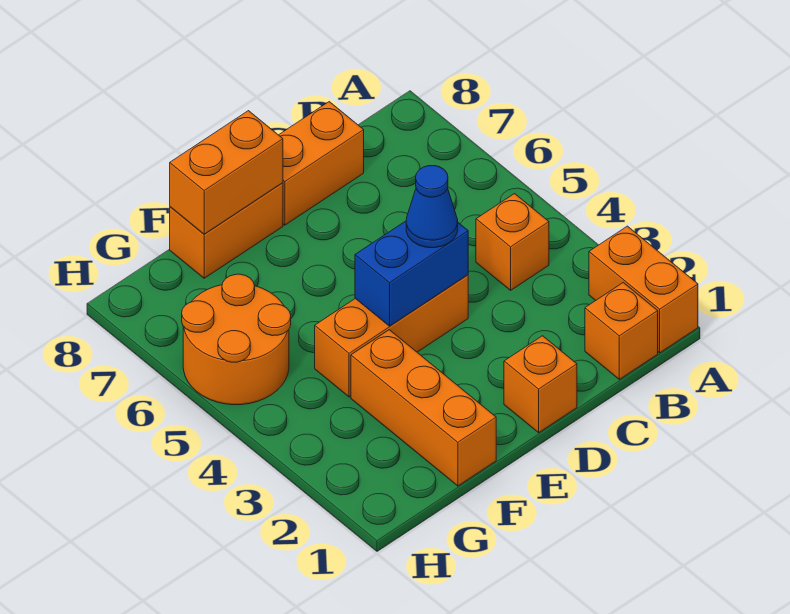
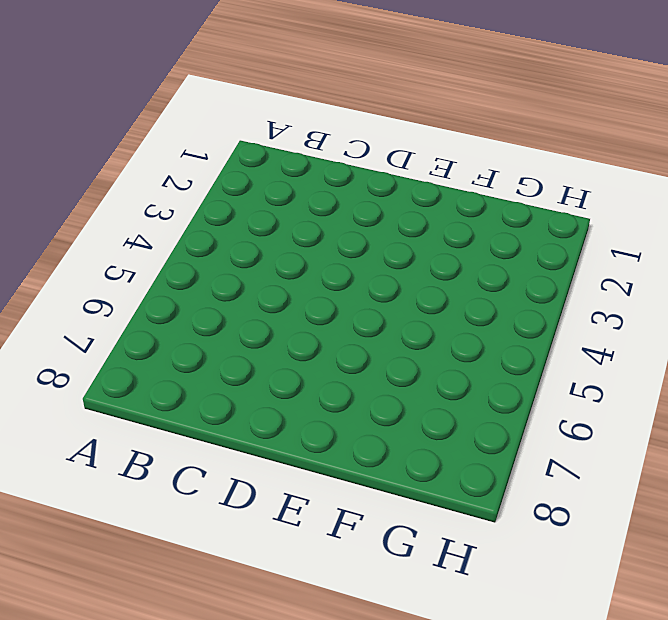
none -> orange brick A1:A2 level 1
none -> orange brick B1 level 1
none -> orange brick B4 level 1

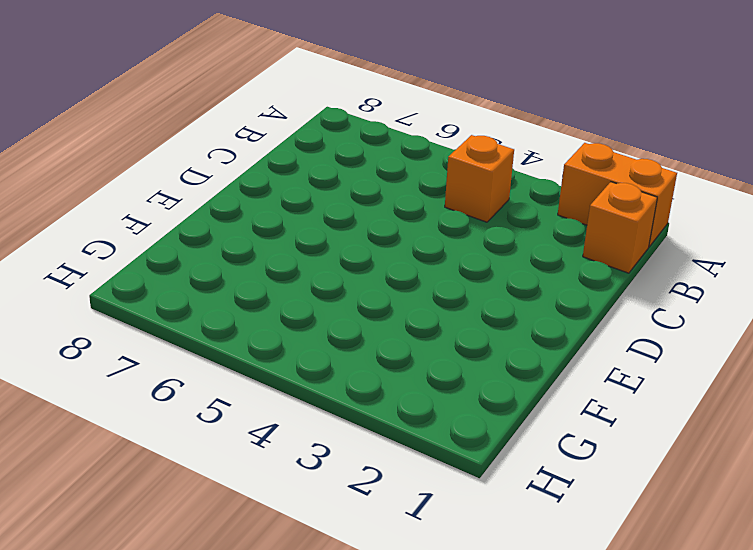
none -> orange brick C8:D8 level 1
none -> orange brick D1 level 1
none -> orange brick D4:F4 level 1

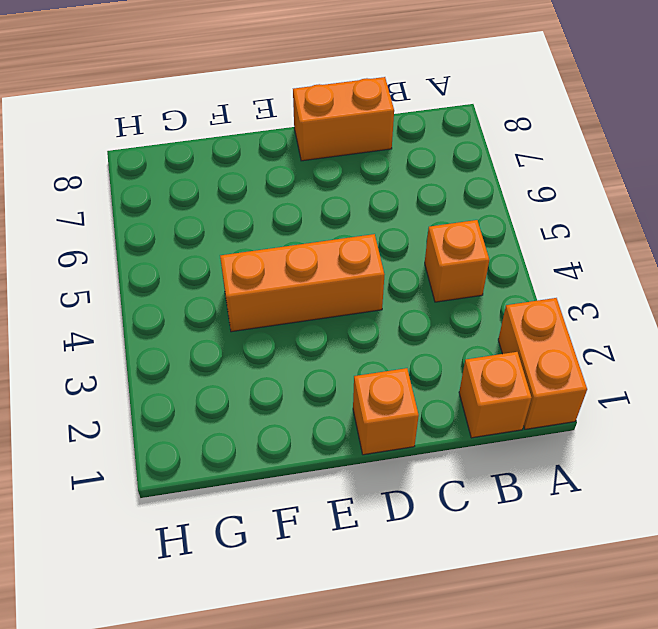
none -> orange brick E8:F8 level 1
none -> orange brick F1:F3 level 1
none -> orange round brick G5:H6 level 1

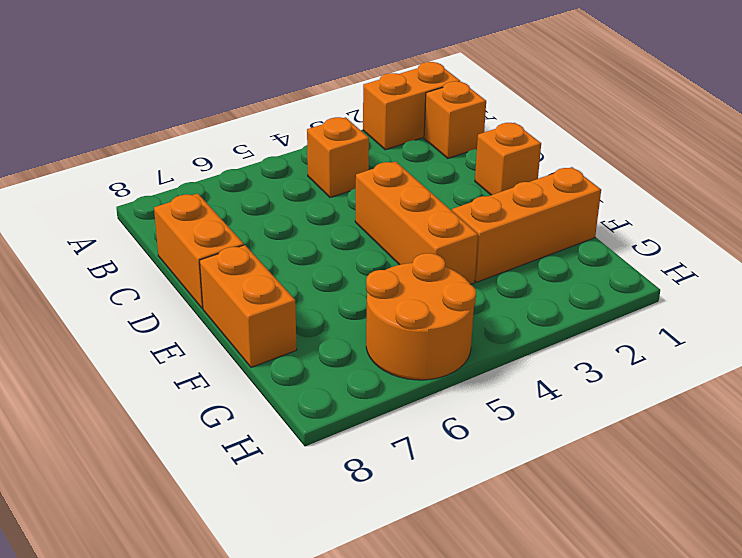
none -> blue brick D4:E4 level 2
none -> orange brick E8:F8 level 2
none -> blue cone D4 level 3

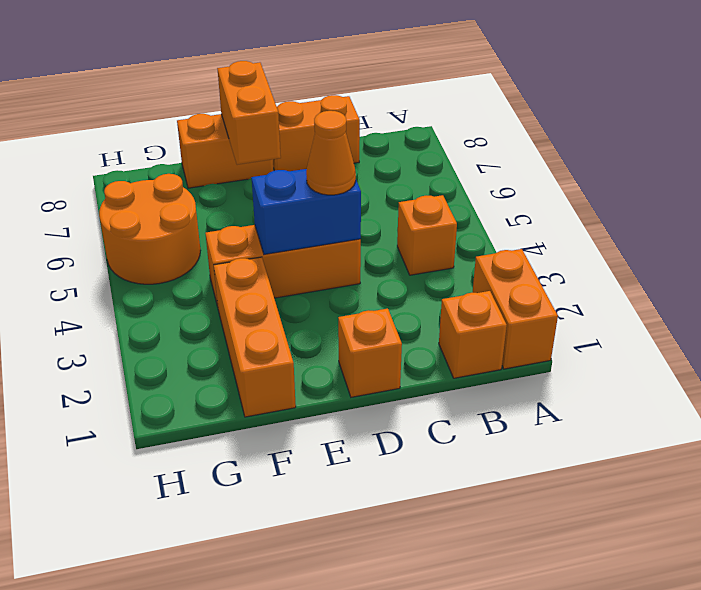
orange cone D4 level 3 -> blue cone D4 level 3
orange brick E7:E8 level 2 -> orange brick E8:F8 level 2

